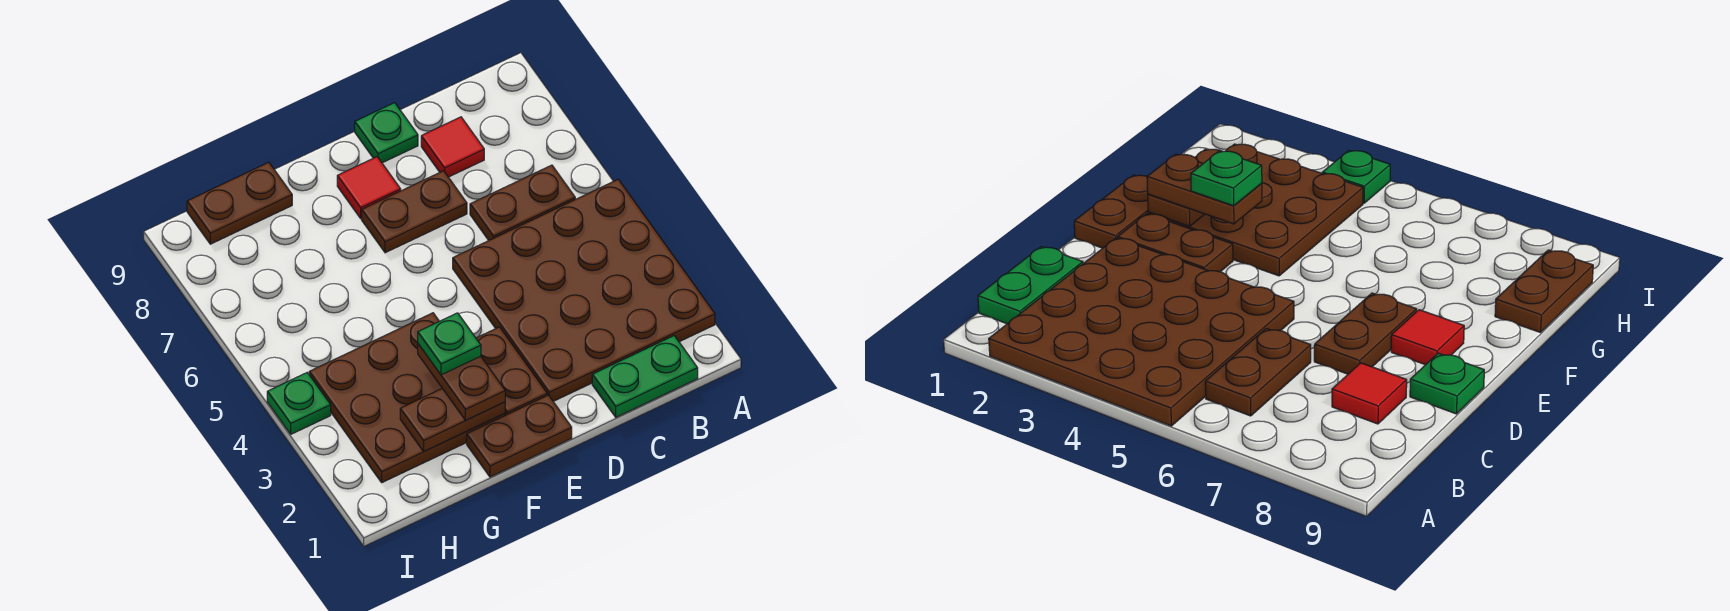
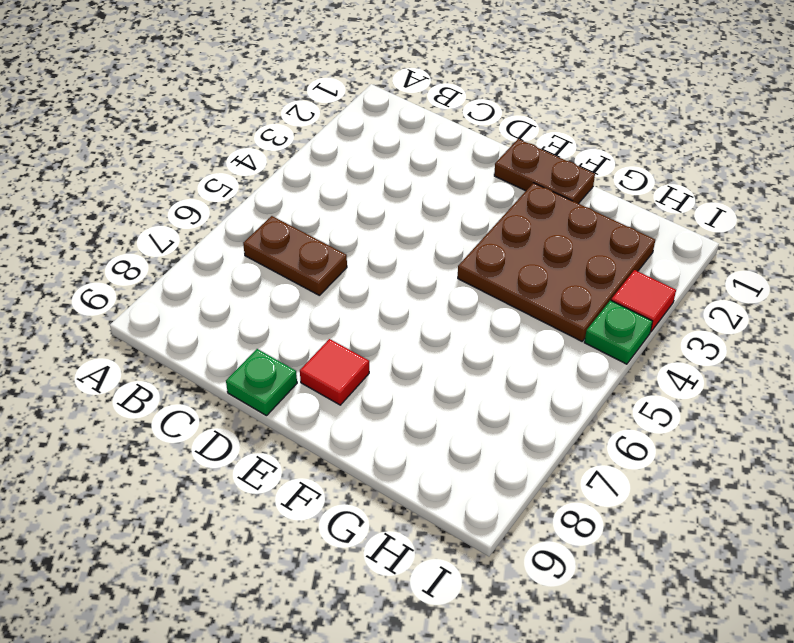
red tile I3 level 1 -> red tile C8 level 1
none -> brown plate A2:D5 level 1
none -> green plate B1:C1 level 1
none -> brown plate D7:E7 level 1

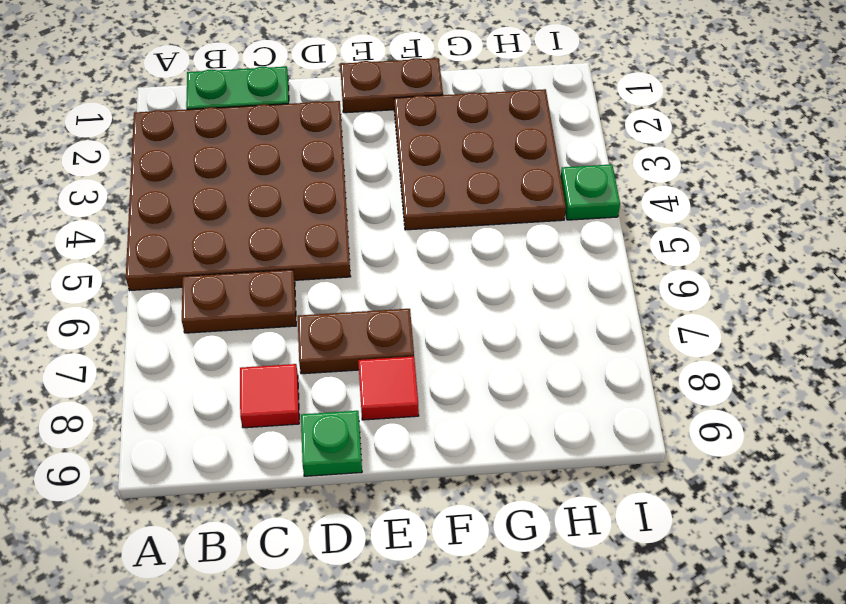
none -> brown plate E2:E3 level 1
none -> brown plate G9:H9 level 1
none -> brown plate F2:G2 level 2

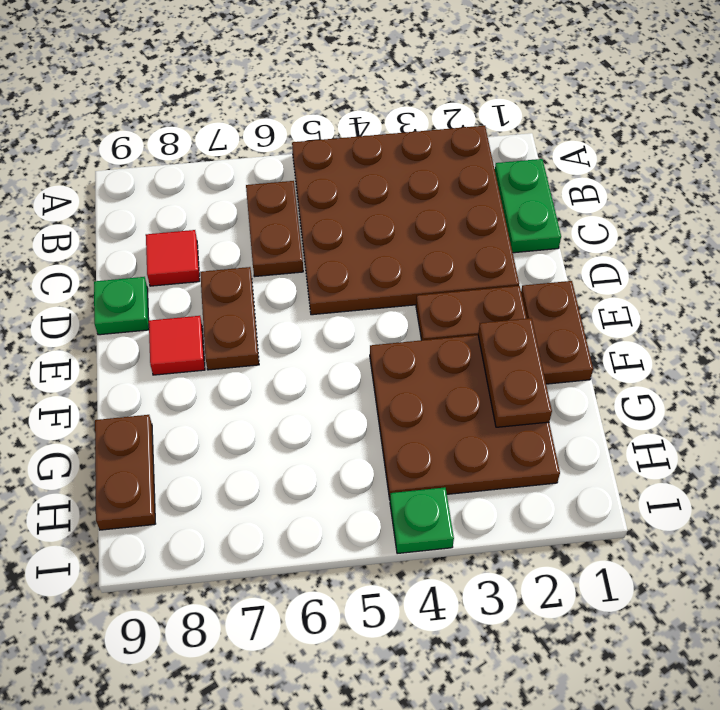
none -> brown plate F2:F3 level 3
none -> green plate F3 level 4

